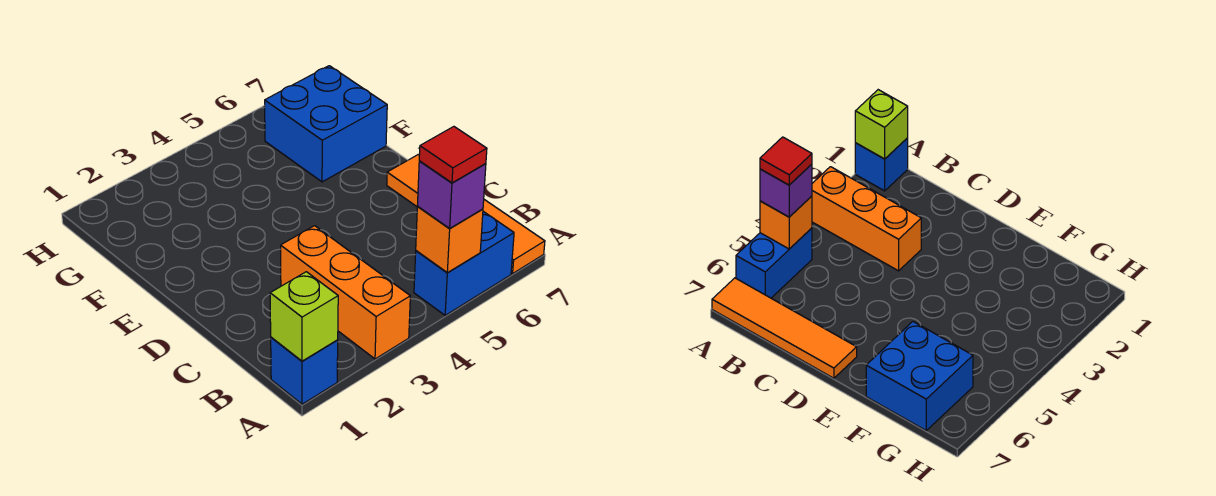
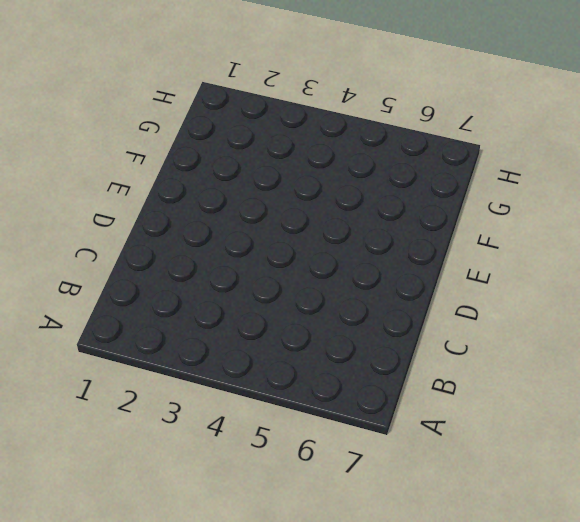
none -> blue brick A1 level 1
none -> orange brick A3:C3 level 1

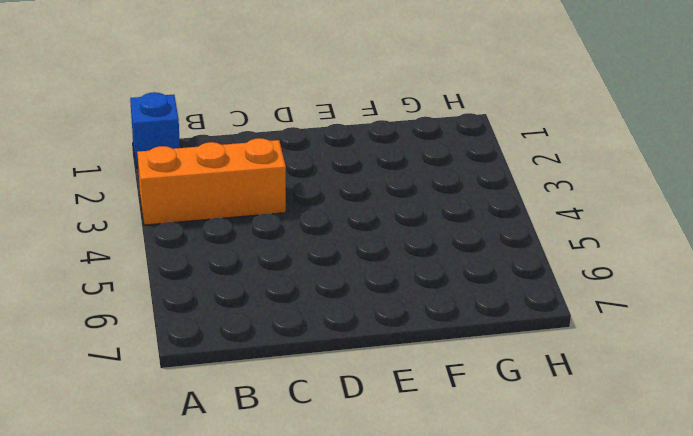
none -> blue brick A5:A6 level 1
none -> orange tile A7:D7 level 1

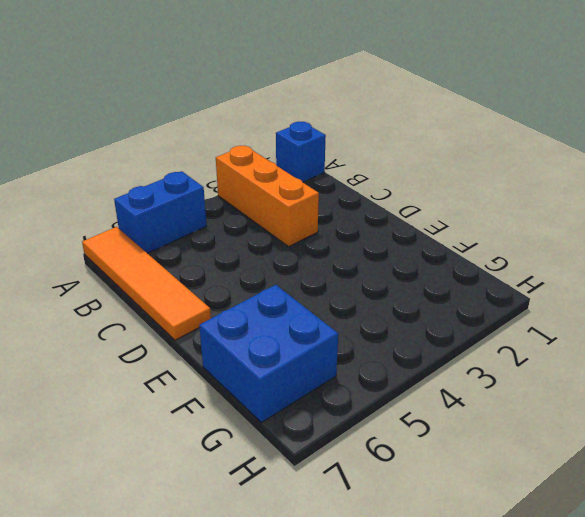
none -> lime brick A1 level 2
none -> orange brick A5 level 2

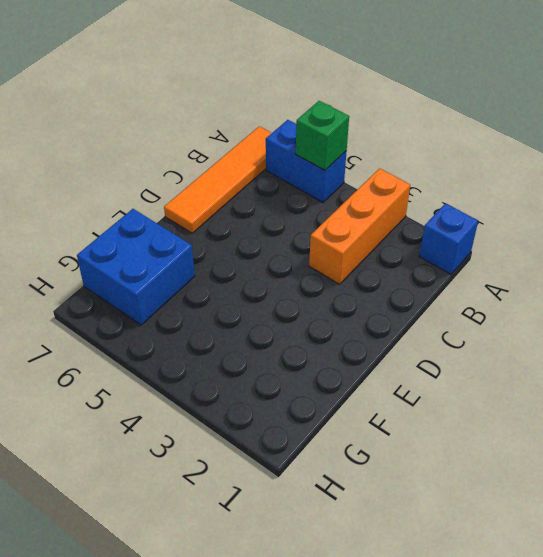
green brick A5 level 2 -> orange brick A5 level 2
none -> lime brick A1 level 2
none -> purple brick A5 level 3

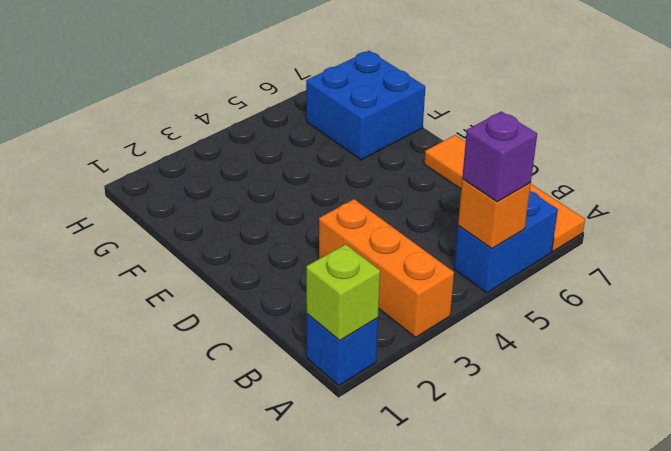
none -> red tile A5 level 4

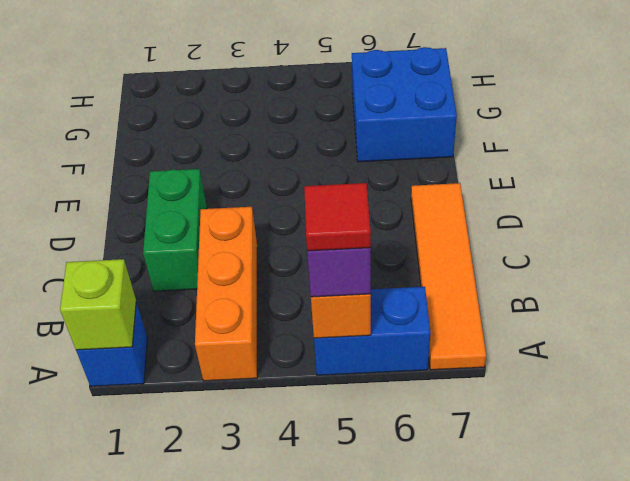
green brick C2:D2 level 1 -> none

